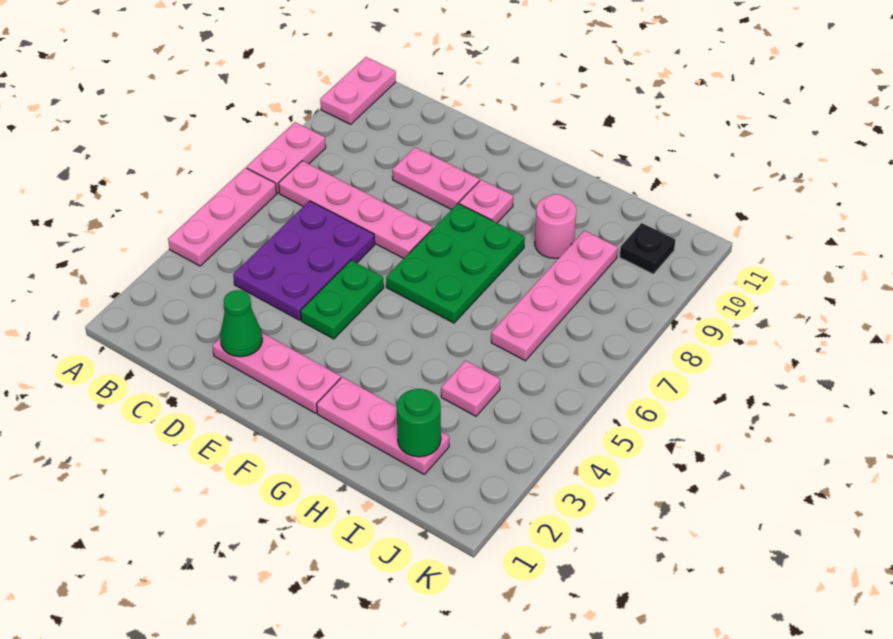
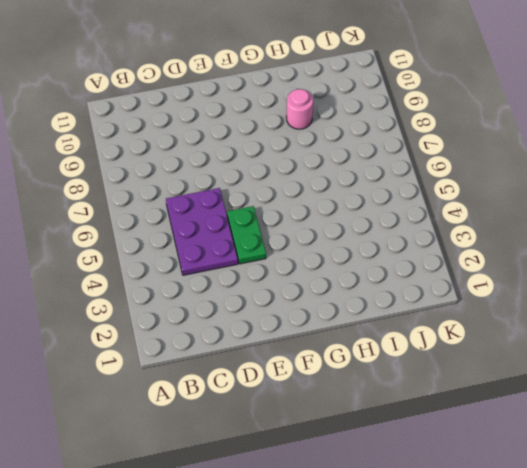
none -> pink plate A4:A6 level 1
none -> pink plate A7:A8 level 1
none -> pink plate A10:A11 level 1

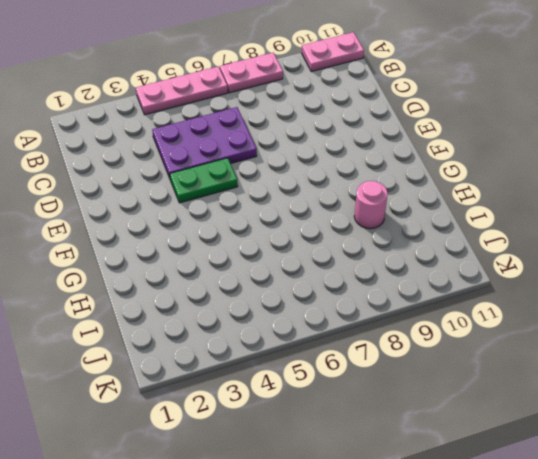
none -> pink plate B7:E7 level 1
none -> pink plate D2:F2 level 1
none -> pink plate D9:E9 level 1

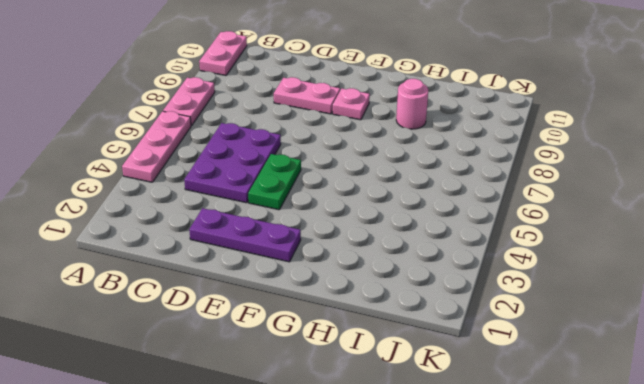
purple plate D2:F2 level 1 -> pink plate D2:F2 level 1
none -> pink plate B7:E7 level 1
none -> green plate F6:G8 level 1
none -> pink plate G2:I2 level 1

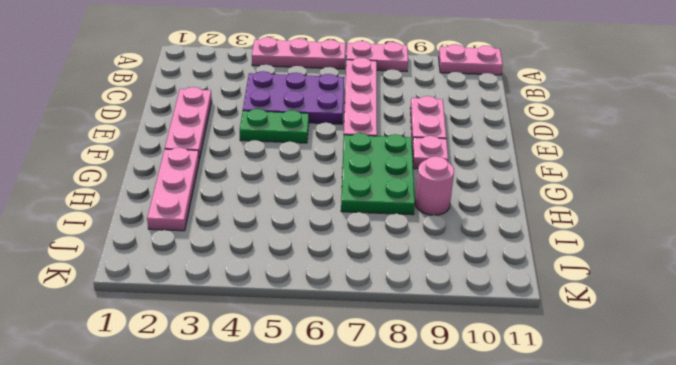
green plate F7:H8 level 1 -> green plate F6:G8 level 1
none -> pink plate I4 level 1
none -> pink plate I6:I9 level 1
none -> black plate J10 level 1

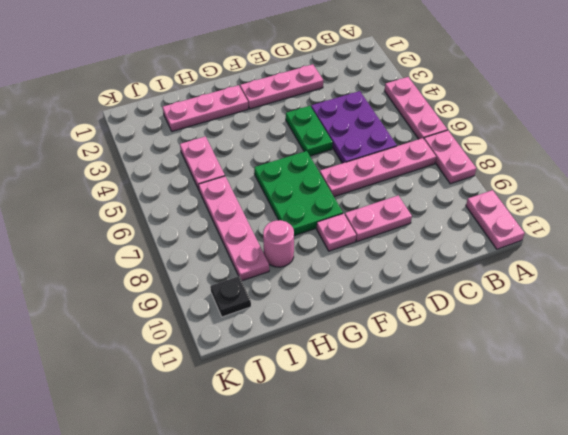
pink plate I4:I5 level 1 -> pink plate I4 level 1
none -> green cone D2 level 2
none -> green round brick I2 level 2

